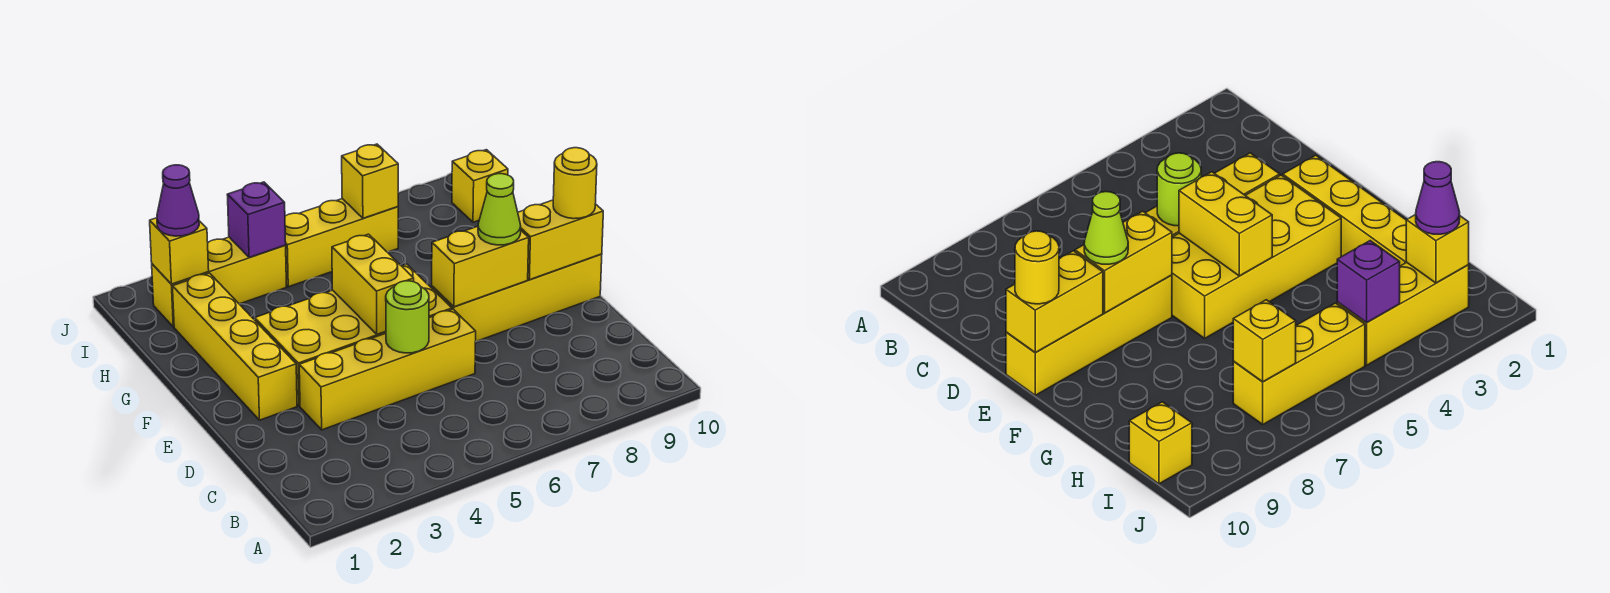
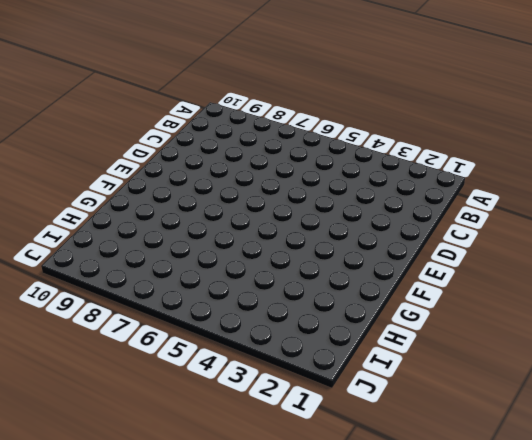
none -> yellow brick D3:D6 level 1
none -> yellow brick E2:H2 level 1
none -> yellow brick E3:F6 level 1

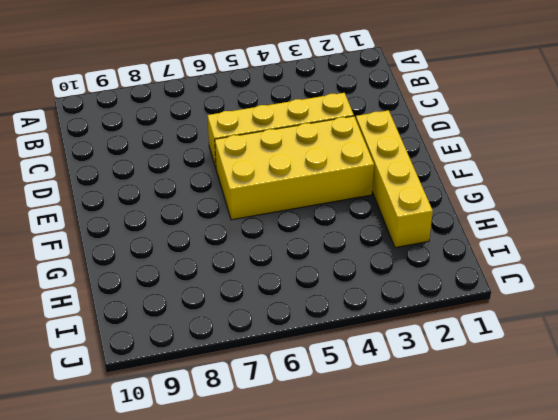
none -> yellow brick E7:E10 level 1
none -> yellow brick I2:I4 level 1
none -> yellow brick I5:I7 level 1

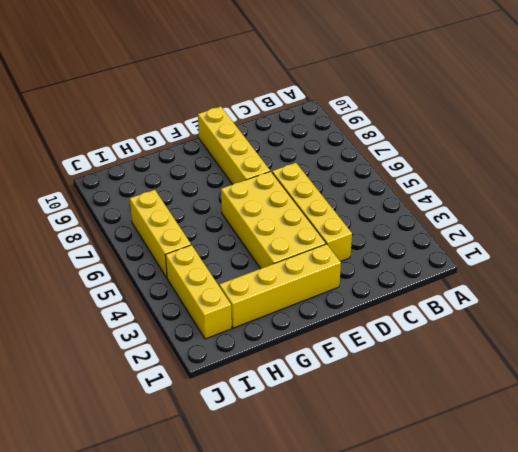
none -> yellow brick I10 level 1
none -> lime round brick D5 level 2
none -> yellow brick E5:F5 level 2

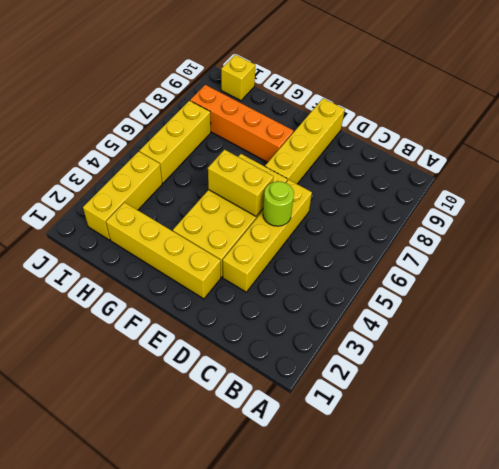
orange brick F8:I8 level 1 -> none
none -> yellow brick E7:E8 level 2
none -> yellow brick E9:E10 level 2
none -> yellow brick I2 level 2

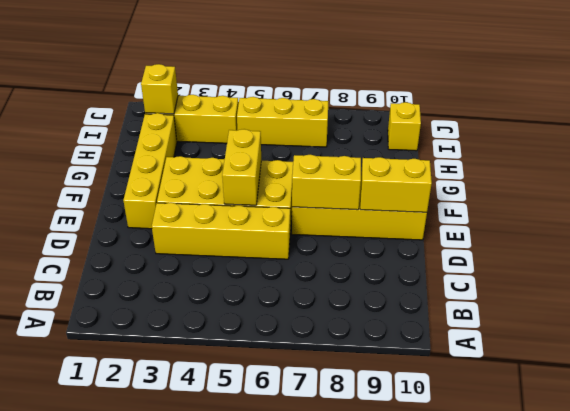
none -> lime round brick D5 level 2
none -> purple brick I4 level 2
none -> yellow brick I7 level 2

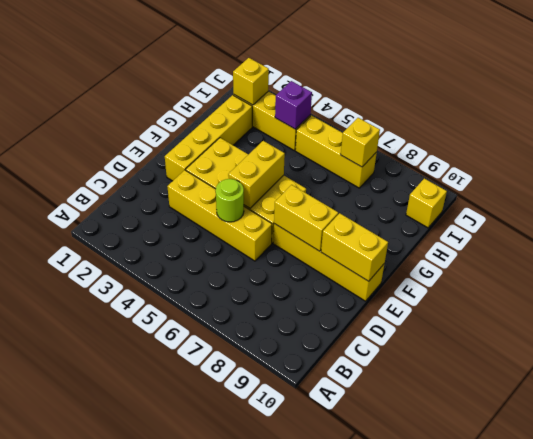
none -> lime cone E8 level 3
none -> yellow round brick E10 level 3
none -> purple cone I2 level 3

